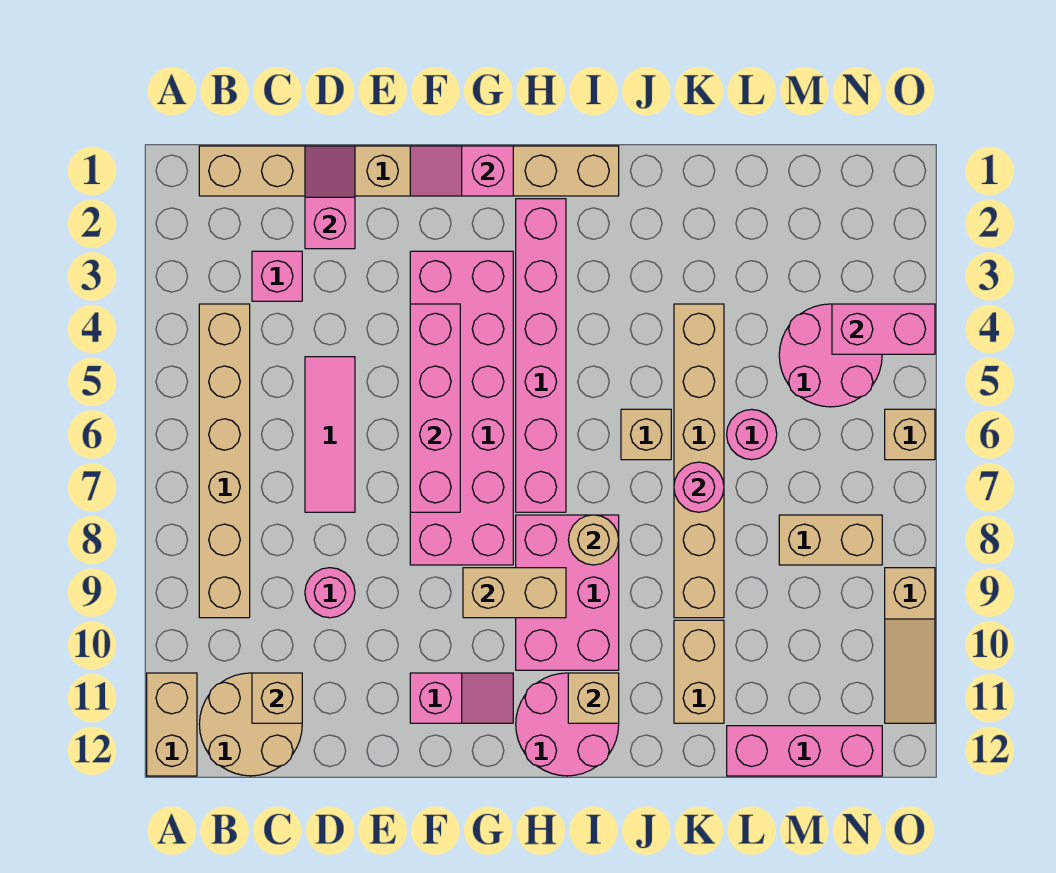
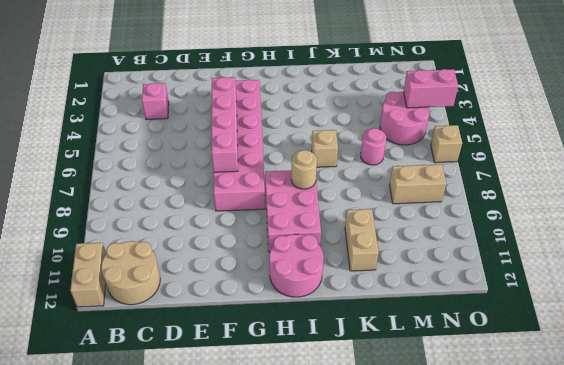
none -> tan brick B1:I1 level 1
none -> tan brick B4:B9 level 1
none -> pink tile D5:D7 level 1
none -> pink round brick D9 level 1

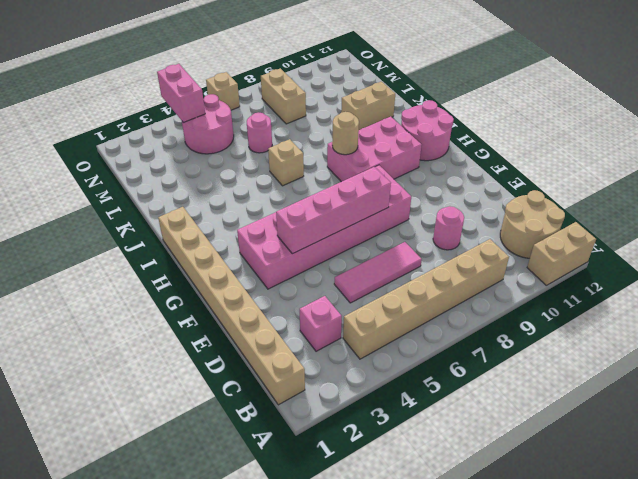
none -> pink slope F11:G11 level 1 top F
none -> pink brick H2:H7 level 1
none -> tan brick K4:K9 level 1
none -> pink brick L12:N12 level 1

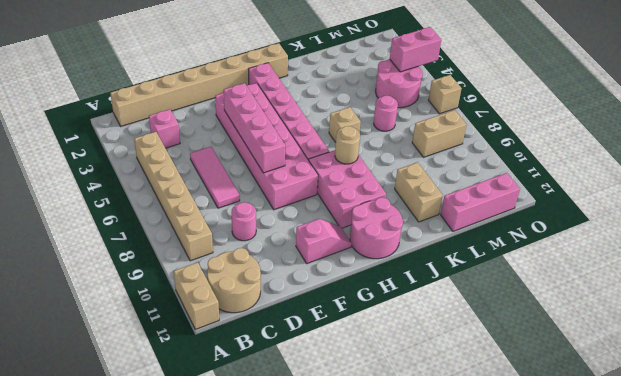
none -> tan brick K4:K9 level 1
none -> tan slope O9:O11 level 1 top 9
none -> tan brick C11 level 2
none -> pink slope D1:D2 level 2 top 2

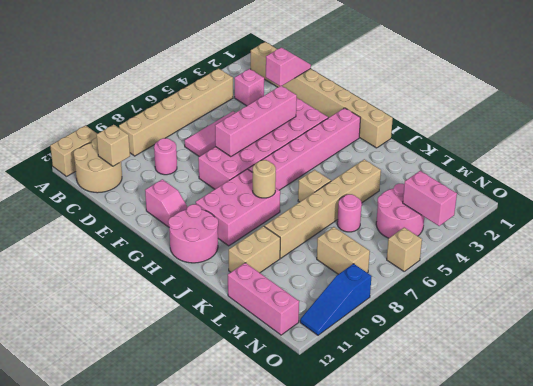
blue slope O9:O11 level 1 top 9 -> tan slope O9:O11 level 1 top 9
none -> pink slope F1:G1 level 2 top G
none -> tan brick G9:H9 level 2
none -> tan brick I11 level 2
none -> pink round brick K7 level 2

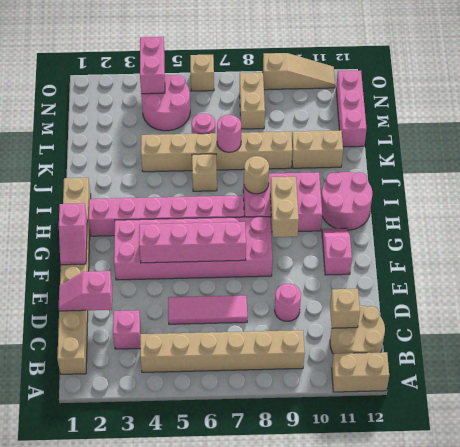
none -> tan brick I11 level 2

